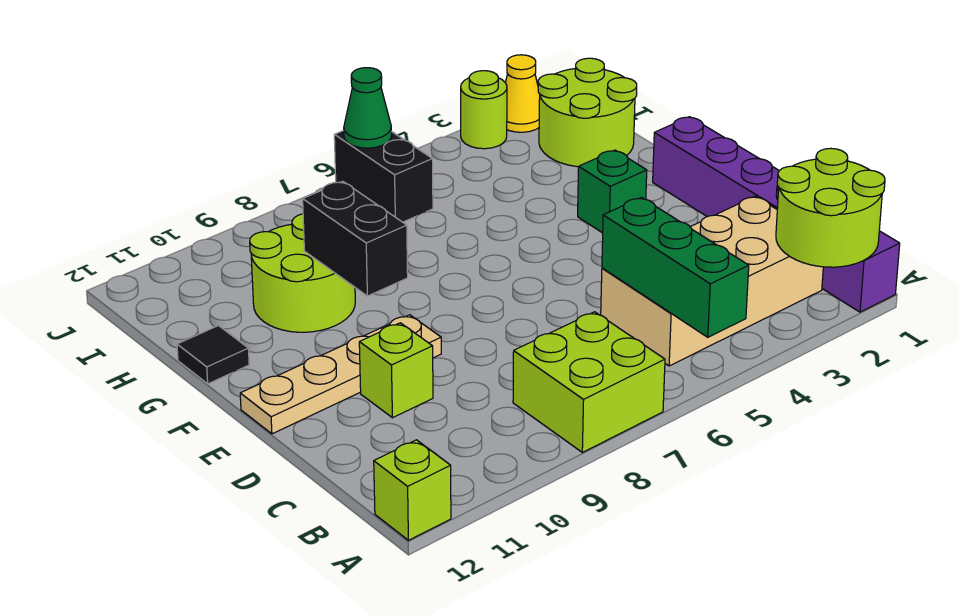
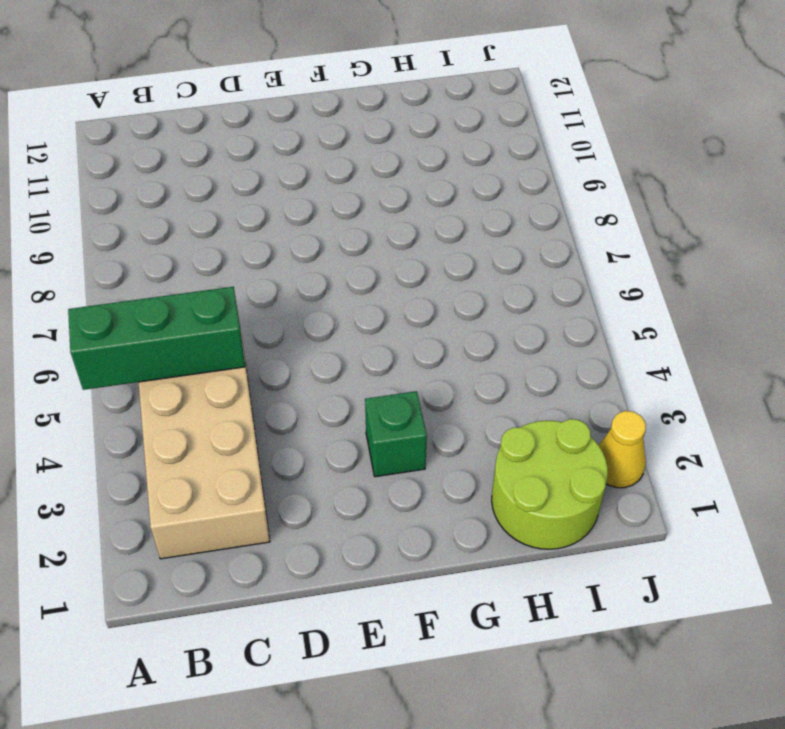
none -> purple brick A1:F1 level 1
none -> lime brick A7:B8 level 1
none -> lime brick A12 level 1

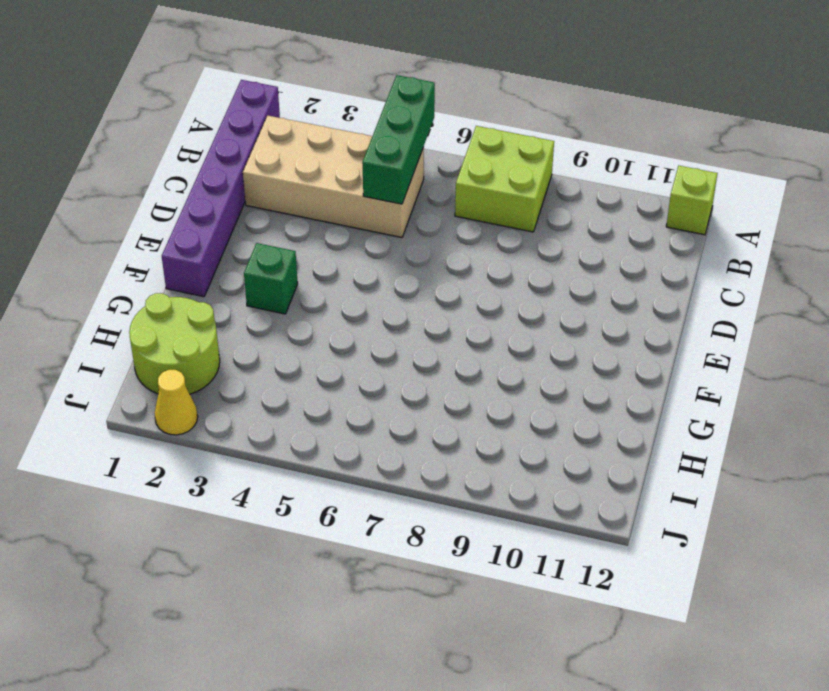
none -> lime brick D10 level 1
none -> tan plate E9:E12 level 1
none -> lime round brick G9:H10 level 1

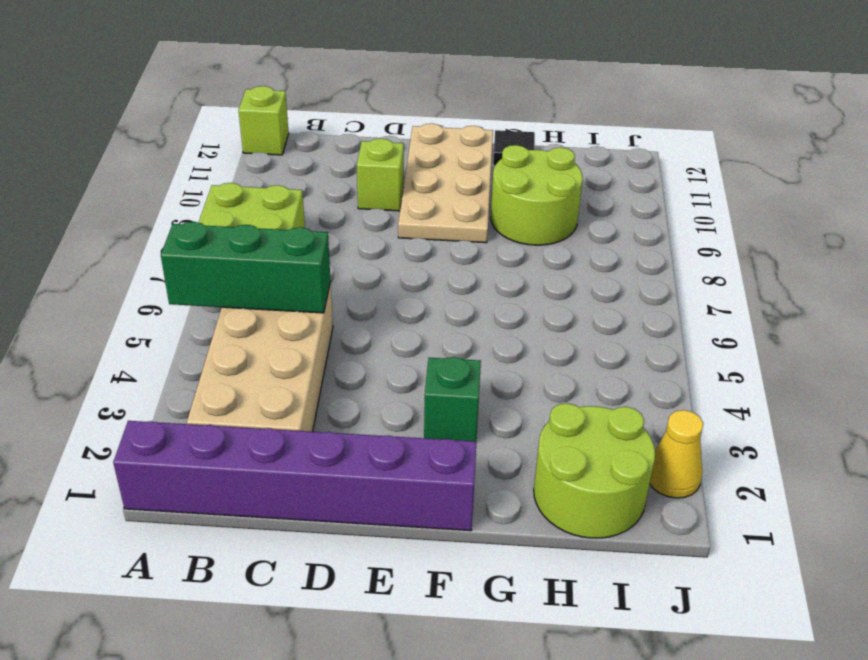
tan plate E9:F12 level 1 -> tan plate E9:E12 level 1
none -> black brick I6:J6 level 1
none -> lime round brick J3 level 1
none -> lime round brick A1:B2 level 2

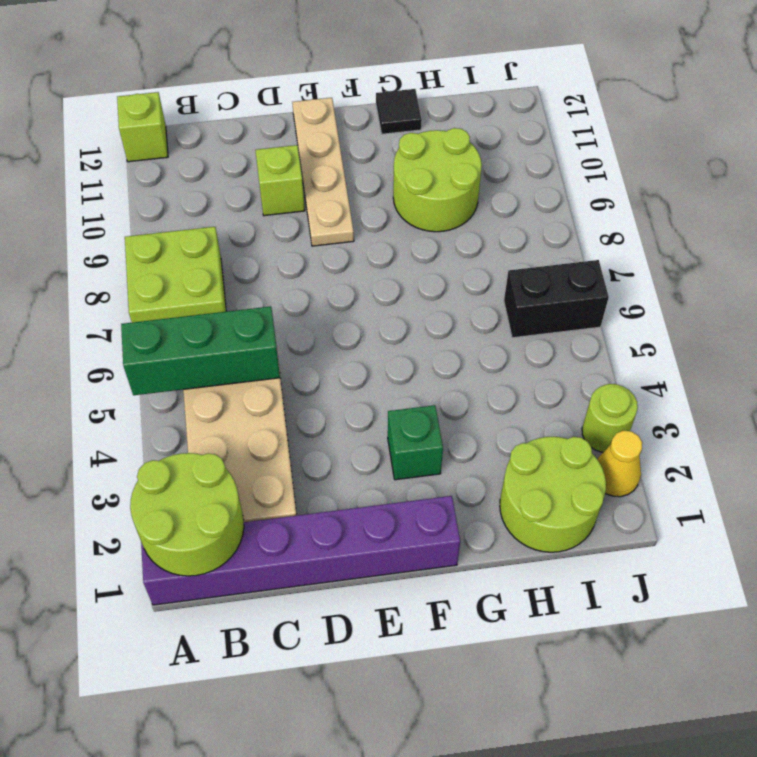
none -> black brick F9:G9 level 2
none -> green cone J6 level 2

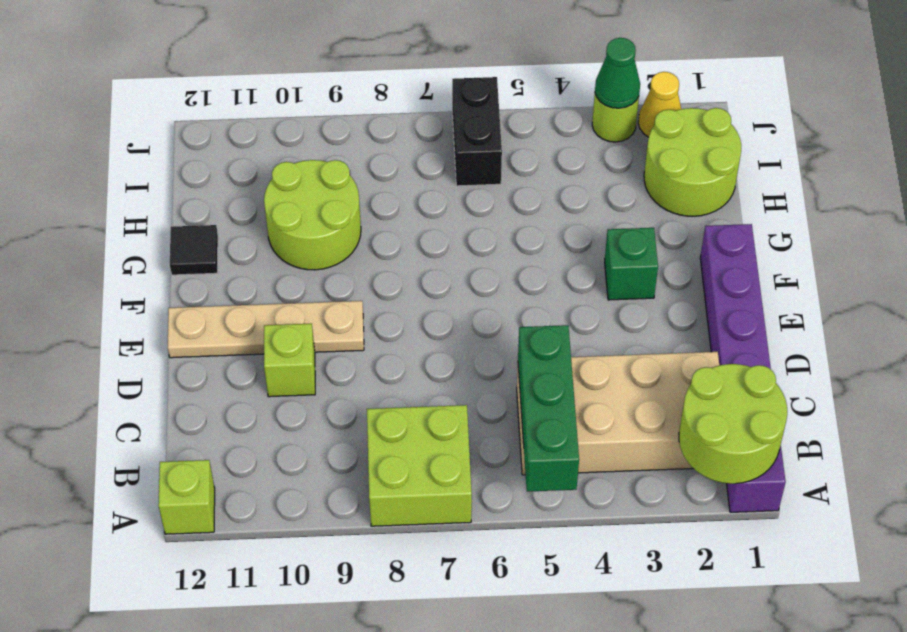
green cone J3 level 2 -> green cone J6 level 2
none -> black brick F9:G9 level 2

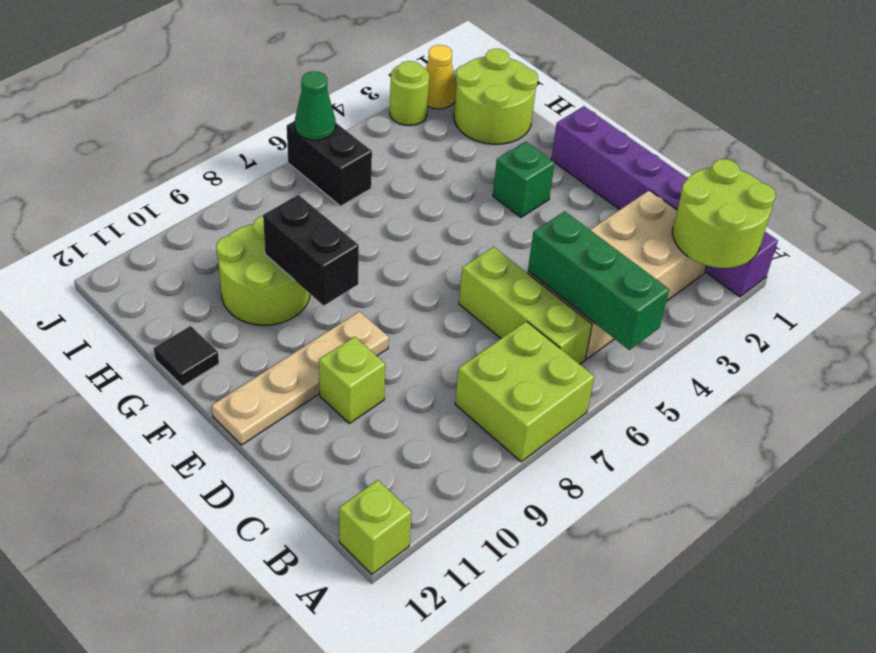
lime brick B6:D6 level 1 -> none

